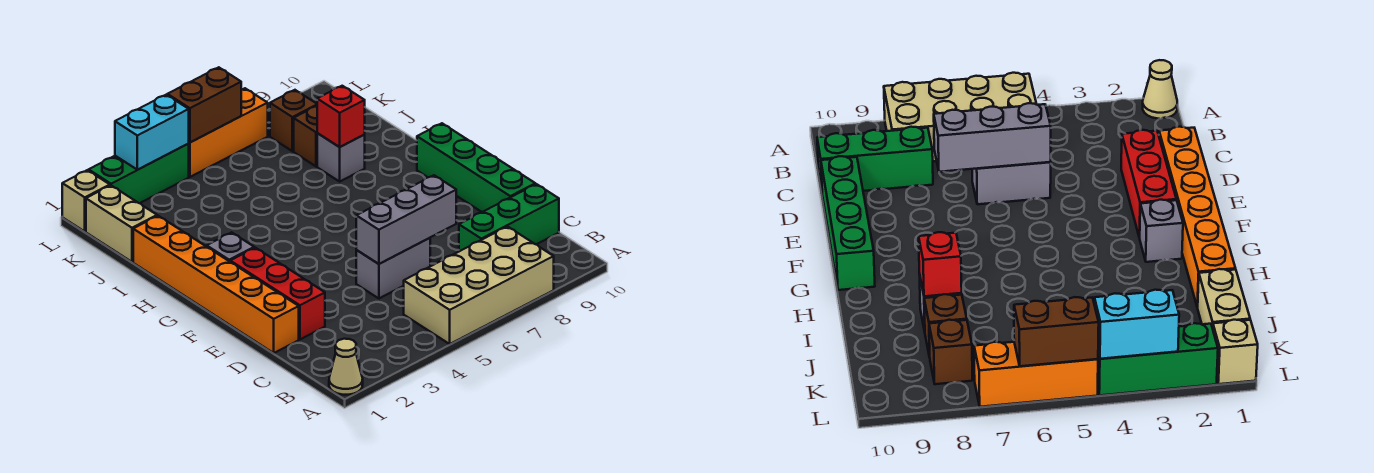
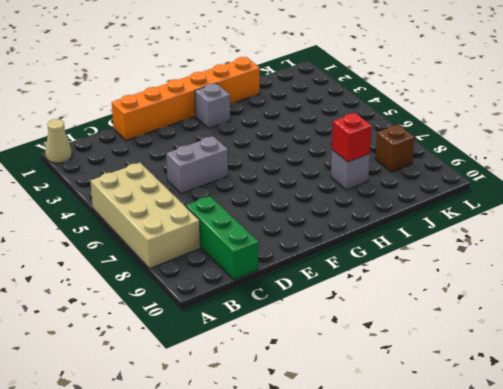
grey brick D5:E5 level 1 -> grey brick D5:D6 level 1
none -> red brick D2:F2 level 1
none -> green brick D10:G10 level 1
none -> tan brick J1:K1 level 1

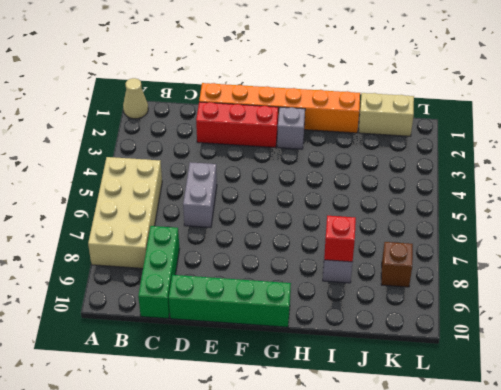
none -> brown brick J8 level 1
none -> tan brick L1 level 1
none -> green brick L2:L4 level 1

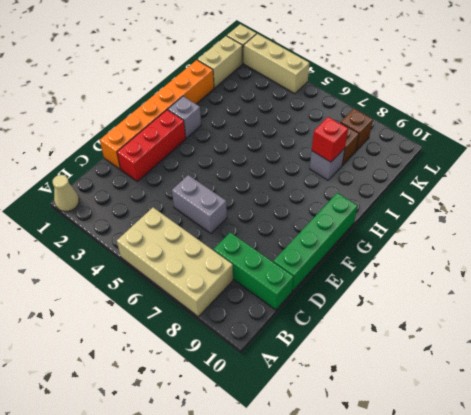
tan brick L2:L4 level 1 -> green brick L2:L4 level 1
none -> orange brick L5:L7 level 1
none -> grey brick D5:D7 level 2
none -> cyan brick L3:L4 level 2

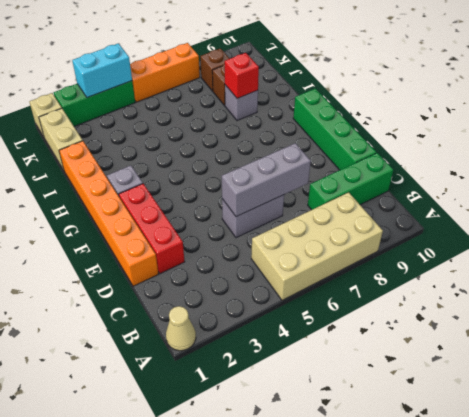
none -> brown brick L5:L6 level 2

